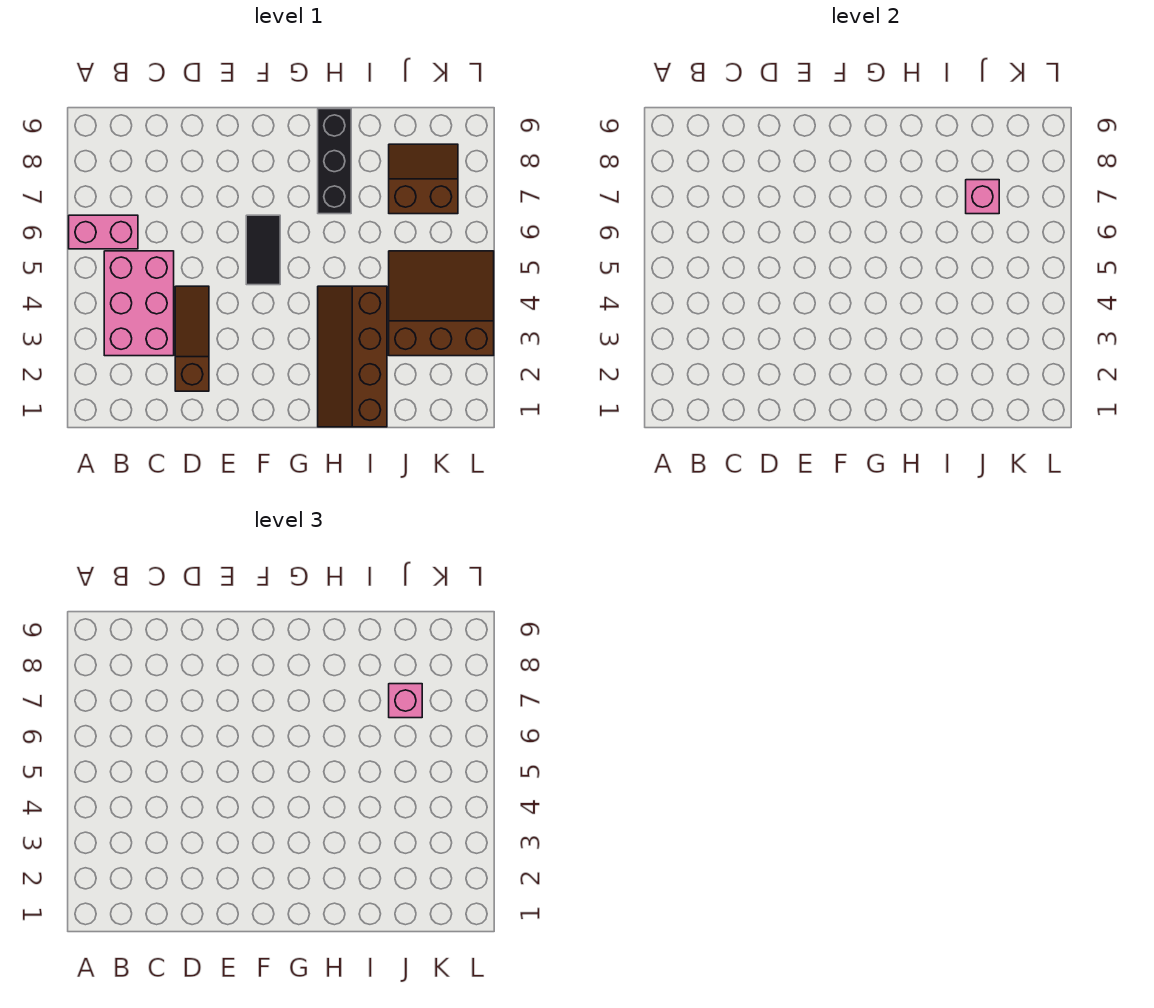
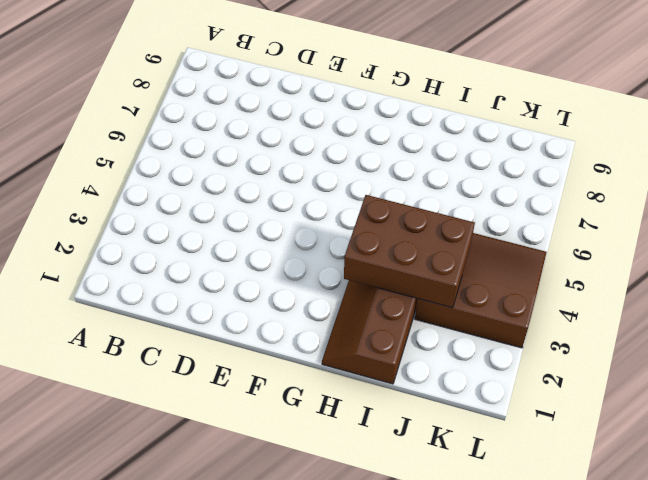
brown brick H3:J4 level 2 -> none
none -> pink brick A6:B6 level 1
none -> pink brick B3:C5 level 1

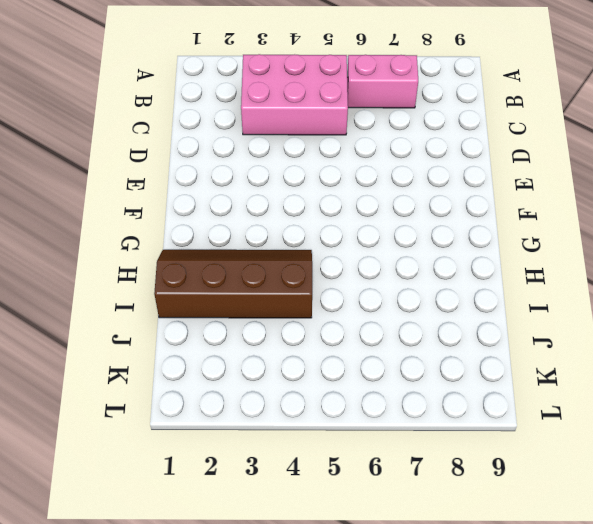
pink brick B6:B7 level 1 -> pink brick A6:B6 level 1
none -> brown slope D2:D4 level 1 top 2
none -> black tile F5:F6 level 1

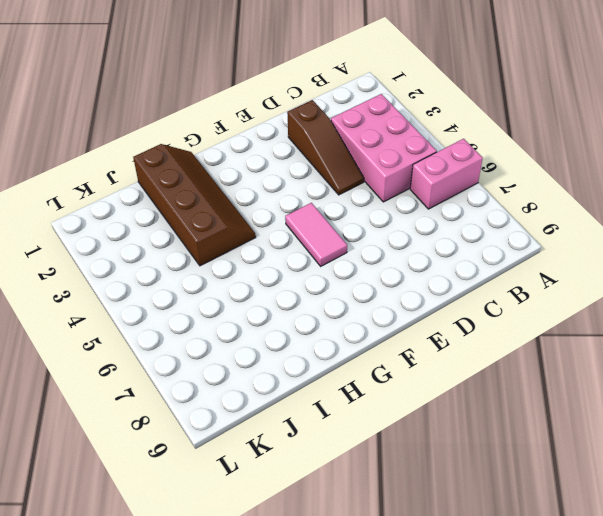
pink tile F5:F6 level 1 -> black tile F5:F6 level 1
none -> black brick H7:H9 level 1
none -> brown slope J3:L5 level 1 top 3

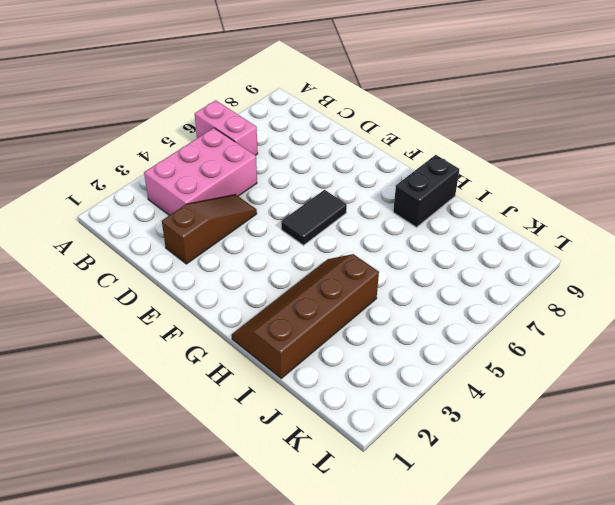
black brick H8:H9 level 1 -> black brick H7:H9 level 1
none -> brown slope J3:L5 level 1 top 3
none -> brown slope J7:K8 level 1 top 7

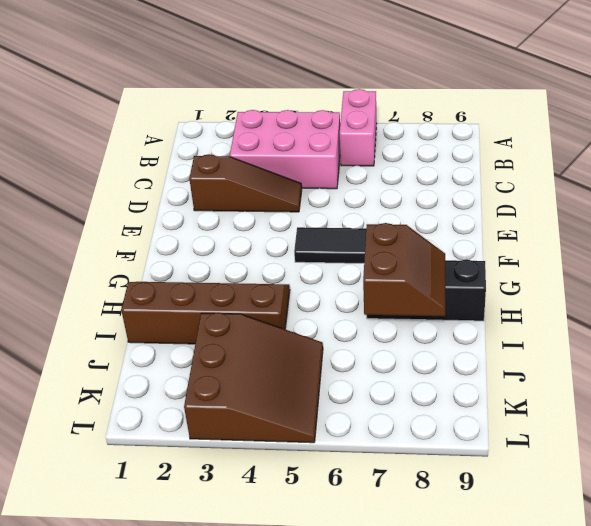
brown slope H7:I8 level 2 top 7 -> brown slope J7:K8 level 1 top 7
none -> pink brick J7 level 2
none -> pink brick J7 level 3

